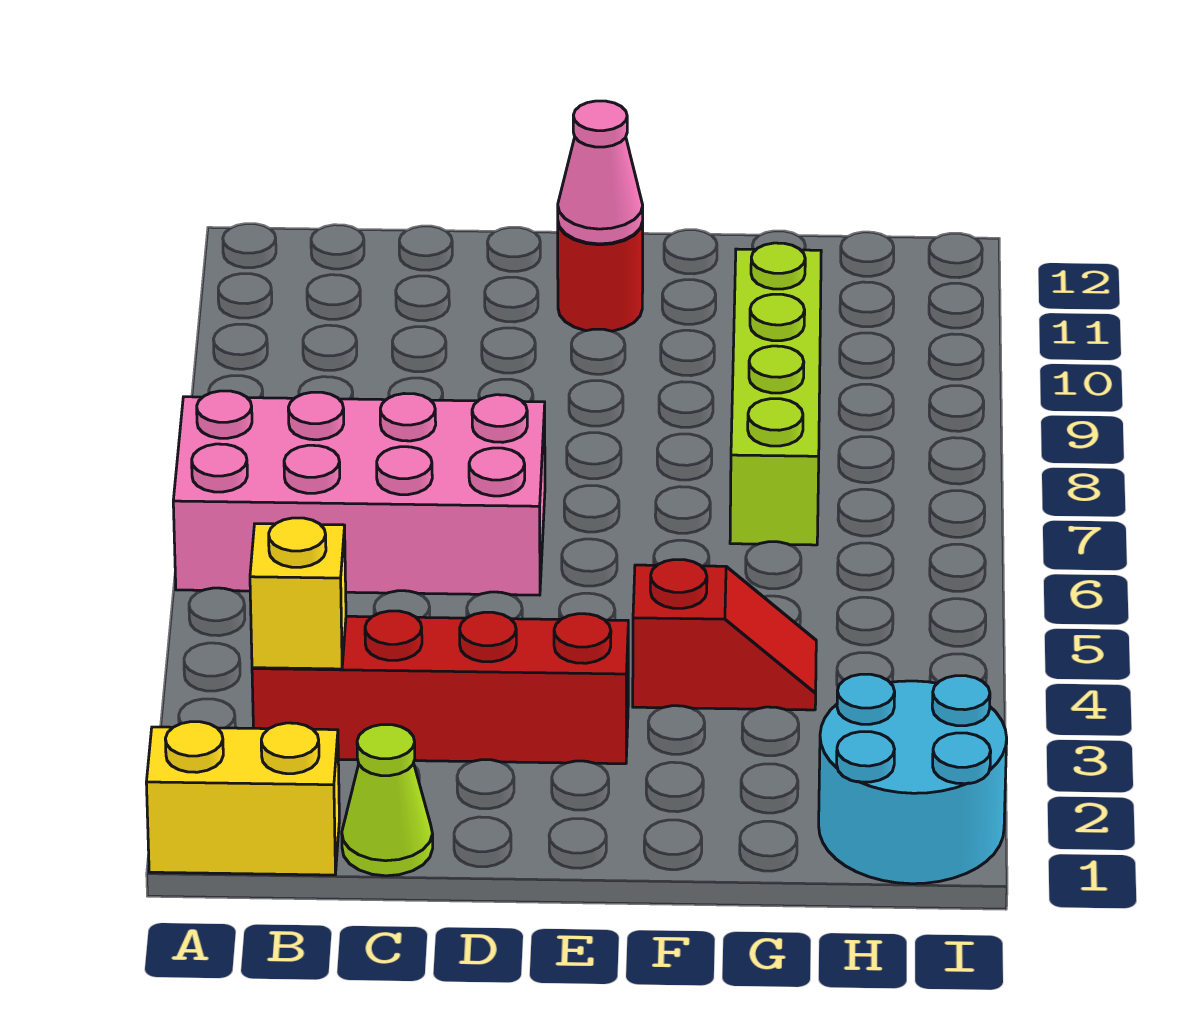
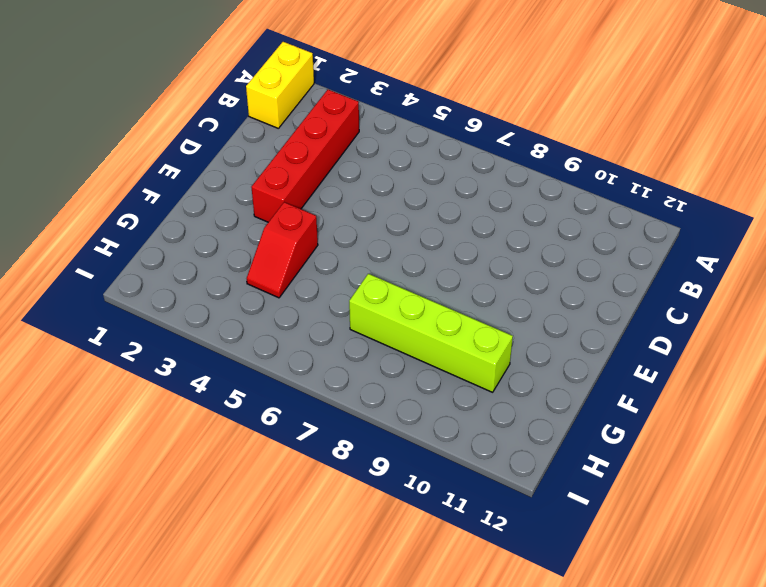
none -> pink brick A6:D7 level 1
none -> lime cone C1 level 1

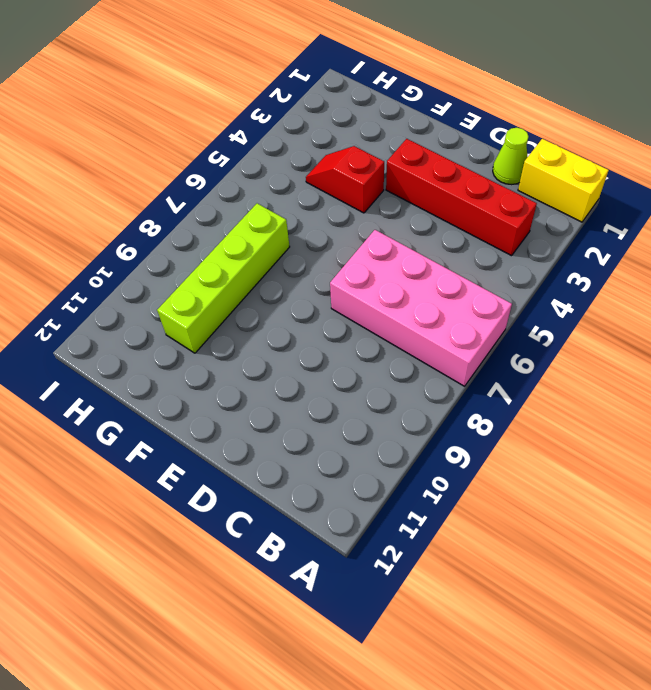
none -> red round brick E11 level 1
none -> cyan round brick H1:I2 level 1

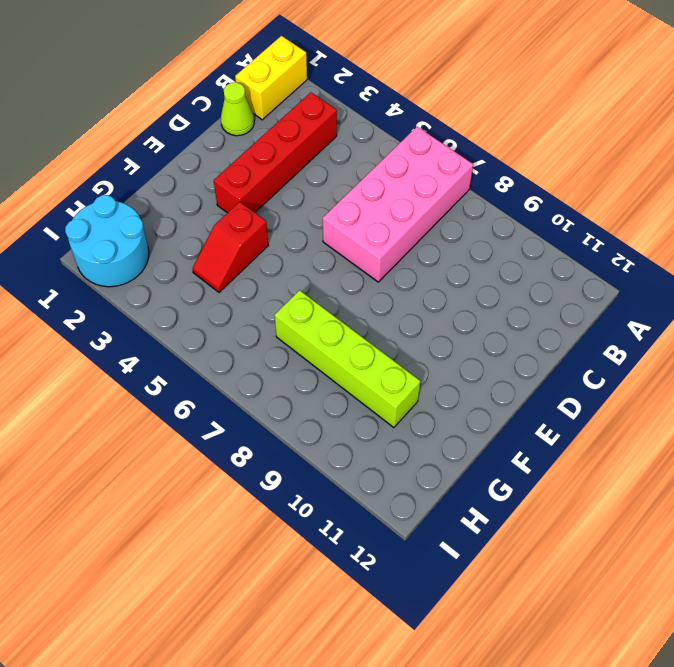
none -> red round brick E11 level 1
none -> yellow brick B3 level 2

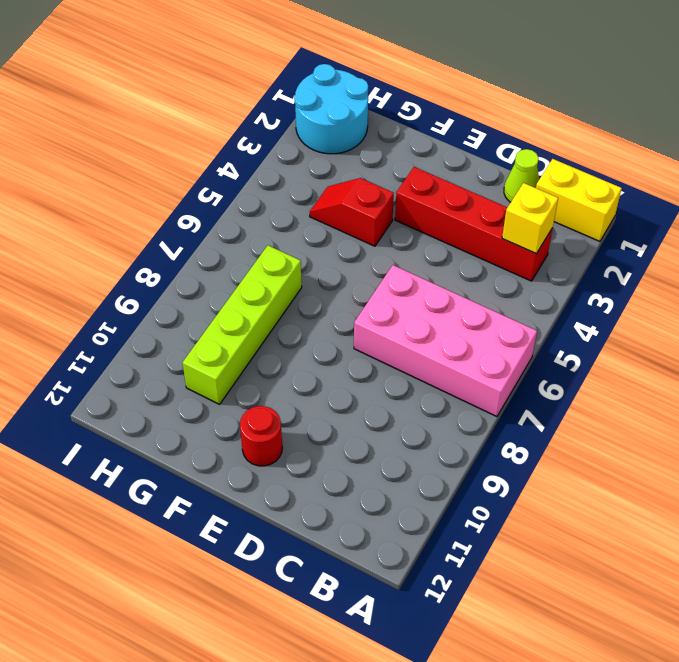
none -> pink cone E11 level 2

